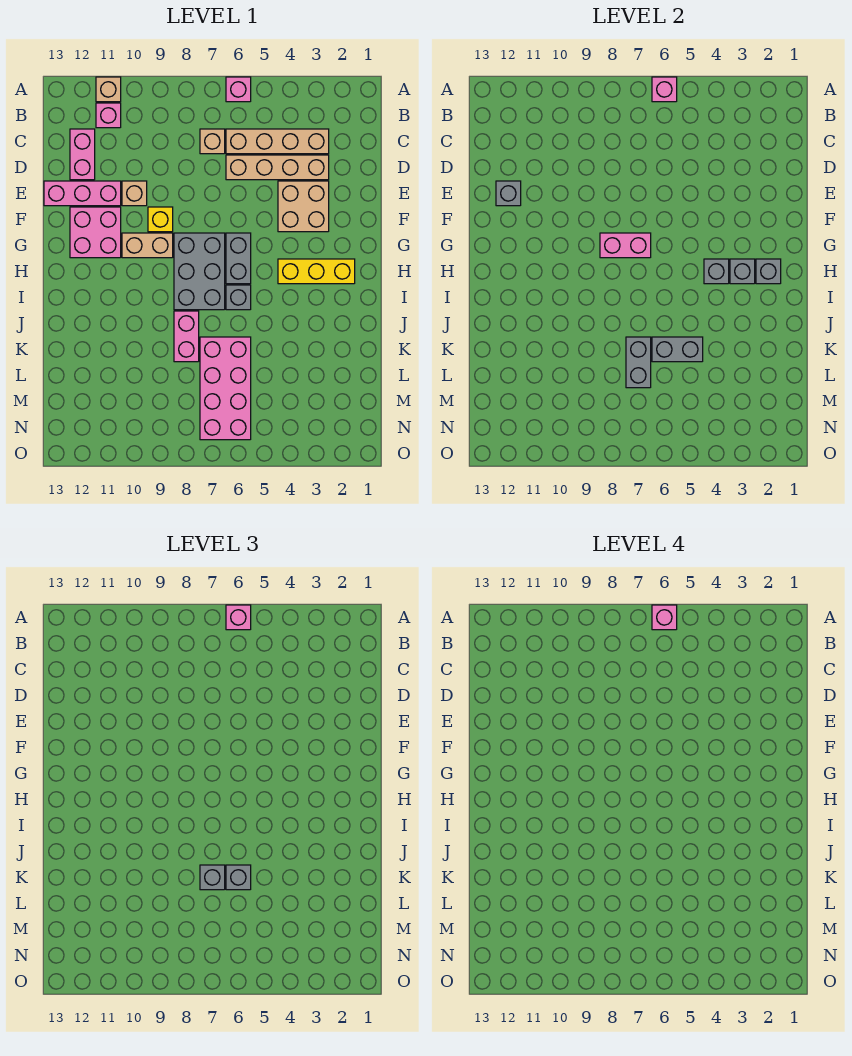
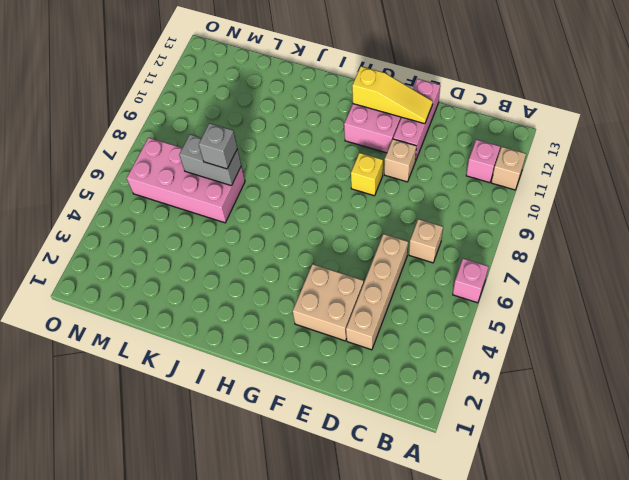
yellow slope E12:G12 level 2 top G -> grey brick E12 level 2
none -> tan brick C3:C6 level 1
none -> pink brick C12:D12 level 1
none -> grey brick G6:H6 level 1
none -> grey brick G7:I8 level 1

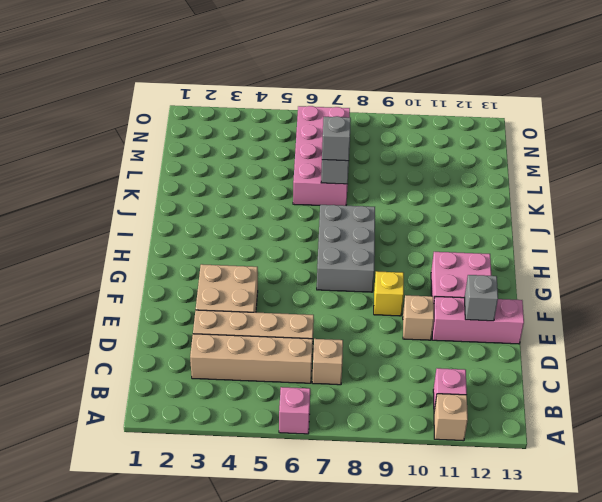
none -> pink brick C12:D12 level 1
none -> grey brick G6:H6 level 1
none -> tan brick G9:G10 level 1
none -> yellow brick H2:H4 level 1

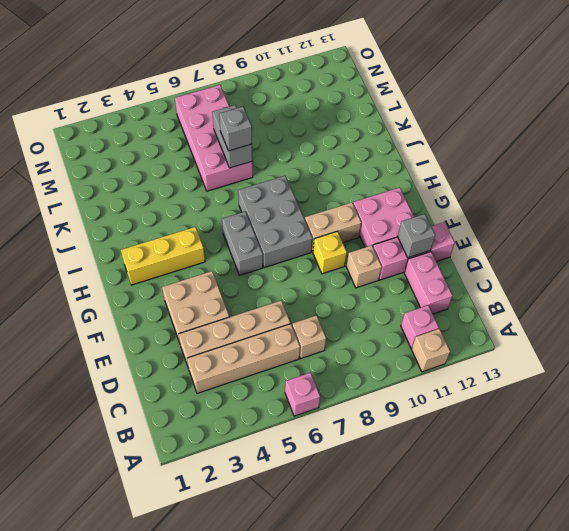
none -> grey brick I6 level 1
none -> pink brick J8:K8 level 1
none -> pink brick A6 level 2
none -> pink brick G7:G8 level 2

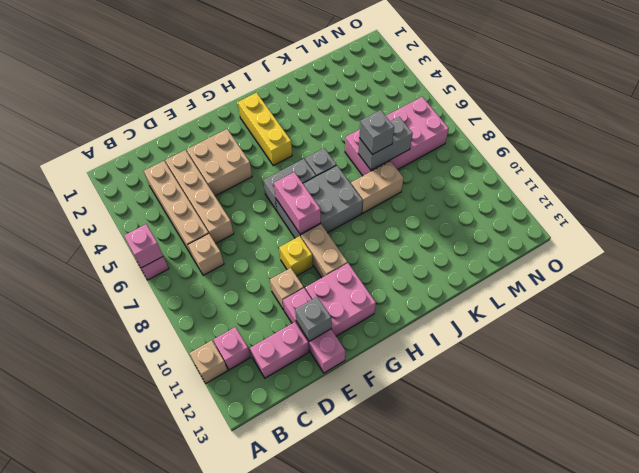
tan brick J8:K8 level 1 -> pink brick J8:K8 level 1
none -> grey brick H2 level 2
none -> grey brick H3 level 2
none -> grey brick H4 level 2
none -> grey brick K5:K6 level 2

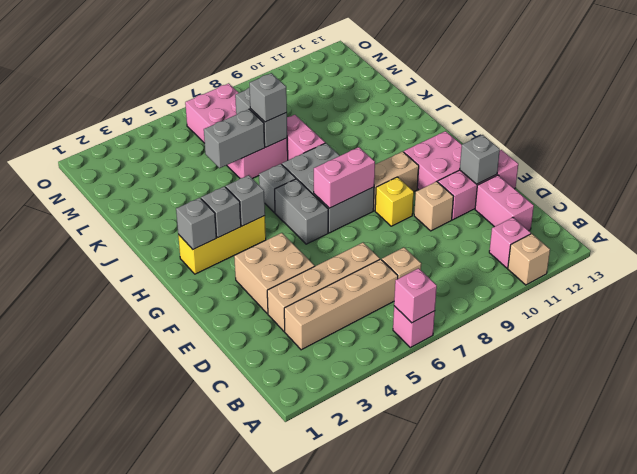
none -> pink brick A6 level 3
none -> grey brick K6 level 3
none -> pink brick A6 level 4

